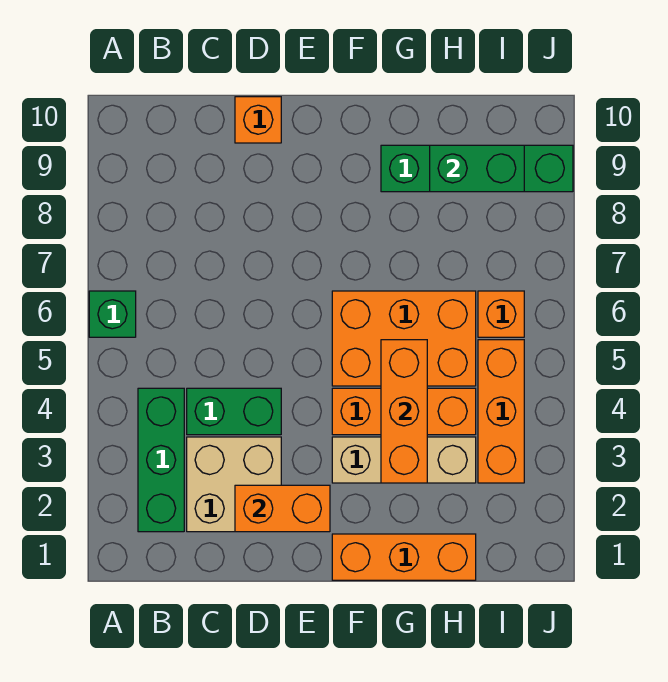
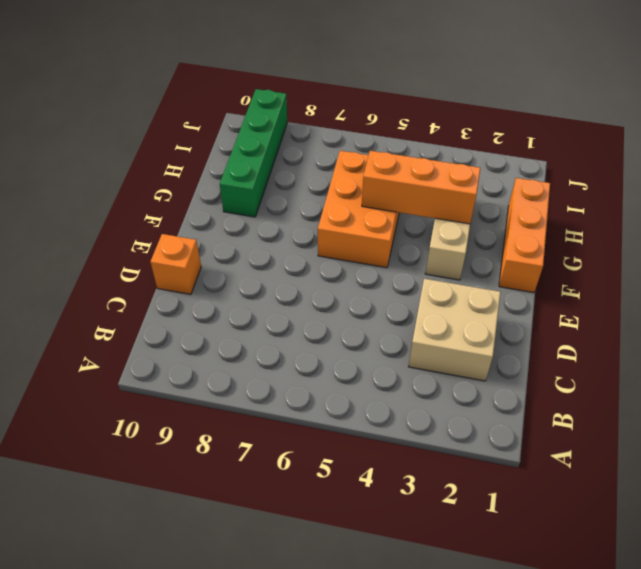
none -> green brick A6 level 1
none -> green brick B2:B4 level 1
none -> green brick C4:D4 level 1

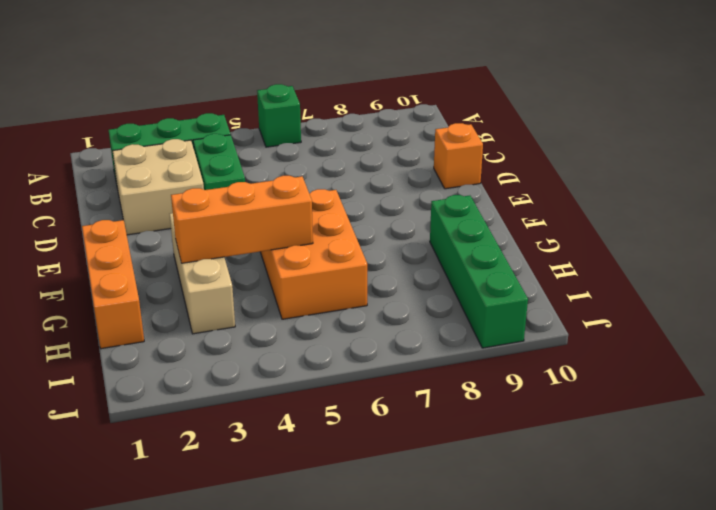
none -> orange brick F4:H4 level 1
none -> orange brick I3:I5 level 1
none -> orange brick I6 level 1

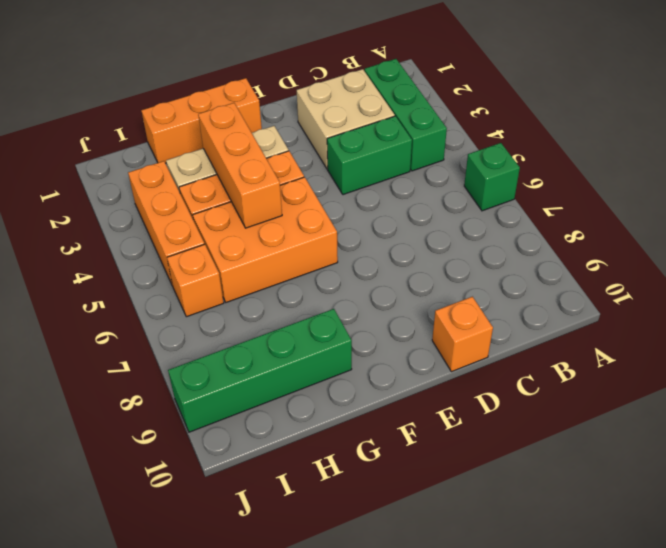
none -> orange brick D2:E2 level 2
none -> green brick H9:I9 level 2

